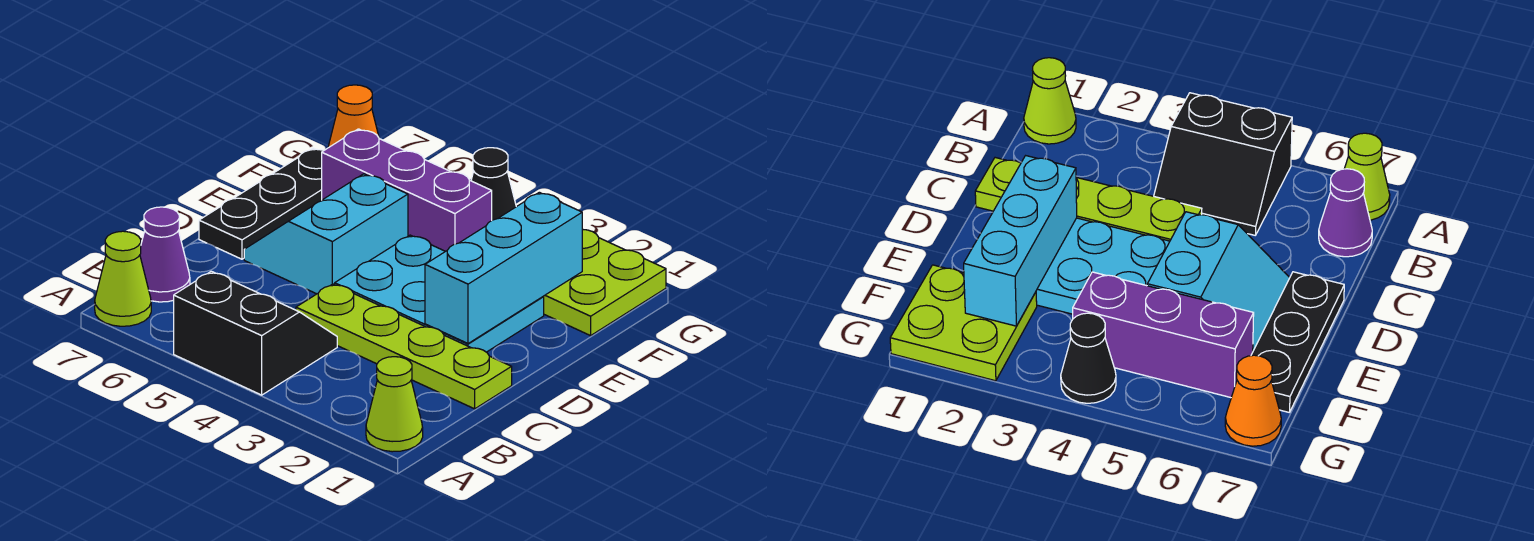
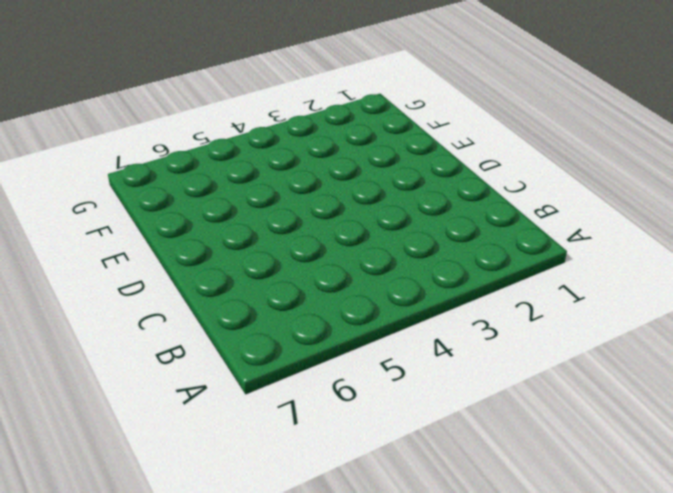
none -> lime cone A1 level 1
none -> black slope A4:B5 level 1 top A
none -> lime cone A7 level 1

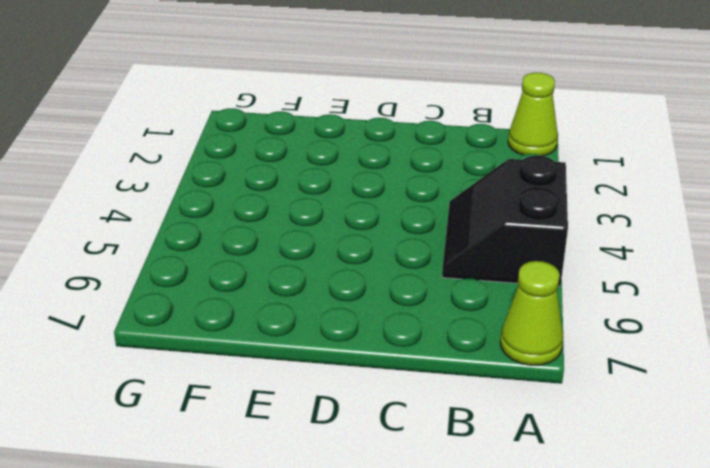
none -> purple cone B7 level 1
none -> lime plate C1:C4 level 1
none -> cyan plate D2:E4 level 1

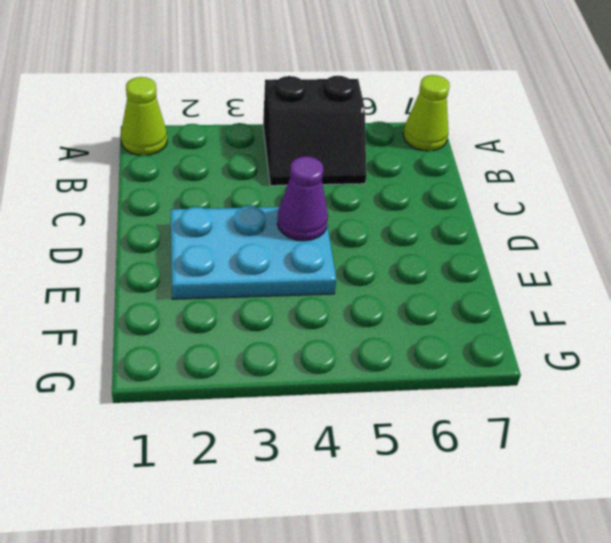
purple cone D4 level 2 -> purple cone B7 level 1
none -> lime plate C1:C4 level 1
none -> cyan slope D5:E6 level 1 top 5
none -> black plate D7:F7 level 1

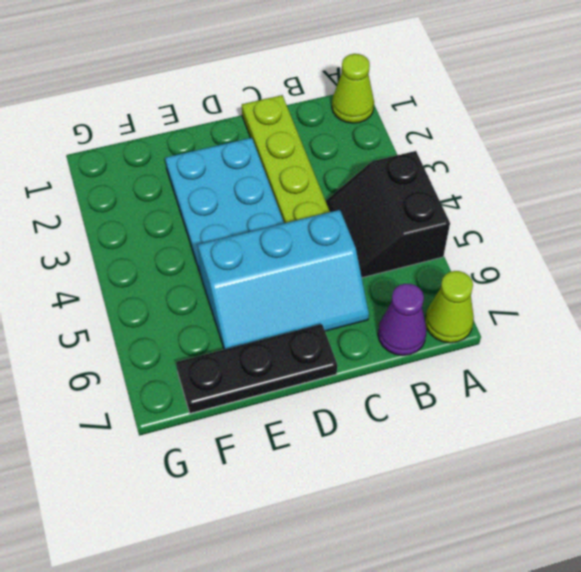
cyan slope C5:E6 level 1 top 5 -> cyan slope D5:E6 level 1 top 5
none -> lime plate F1:G2 level 1
none -> purple brick F4:F6 level 1
none -> black cone G4 level 1

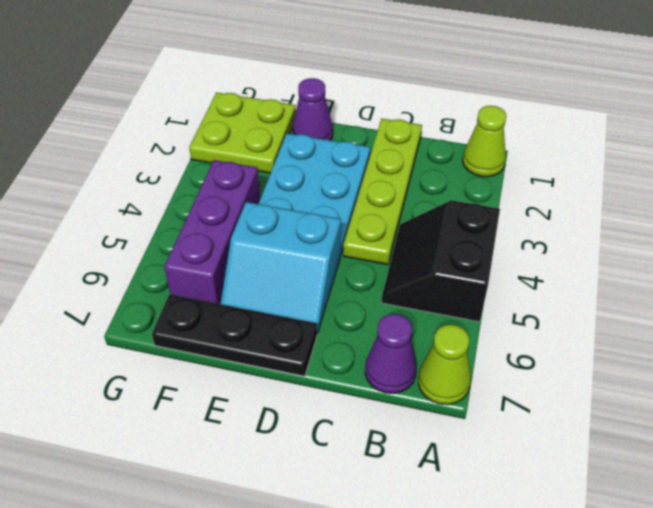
purple cone E1 level 1 -> none
none -> black cone G4 level 1
none -> orange cone G7 level 1
none -> cyan brick D2:F2 level 2

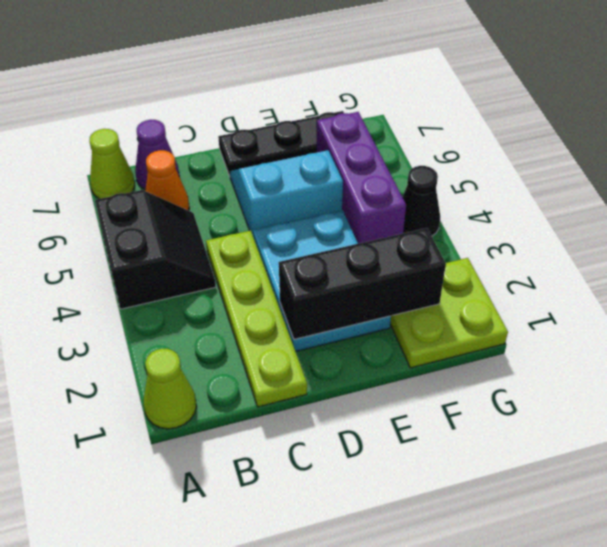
orange cone B6 level 1 -> orange cone G7 level 1
black brick D2:F2 level 2 -> cyan brick D2:F2 level 2

